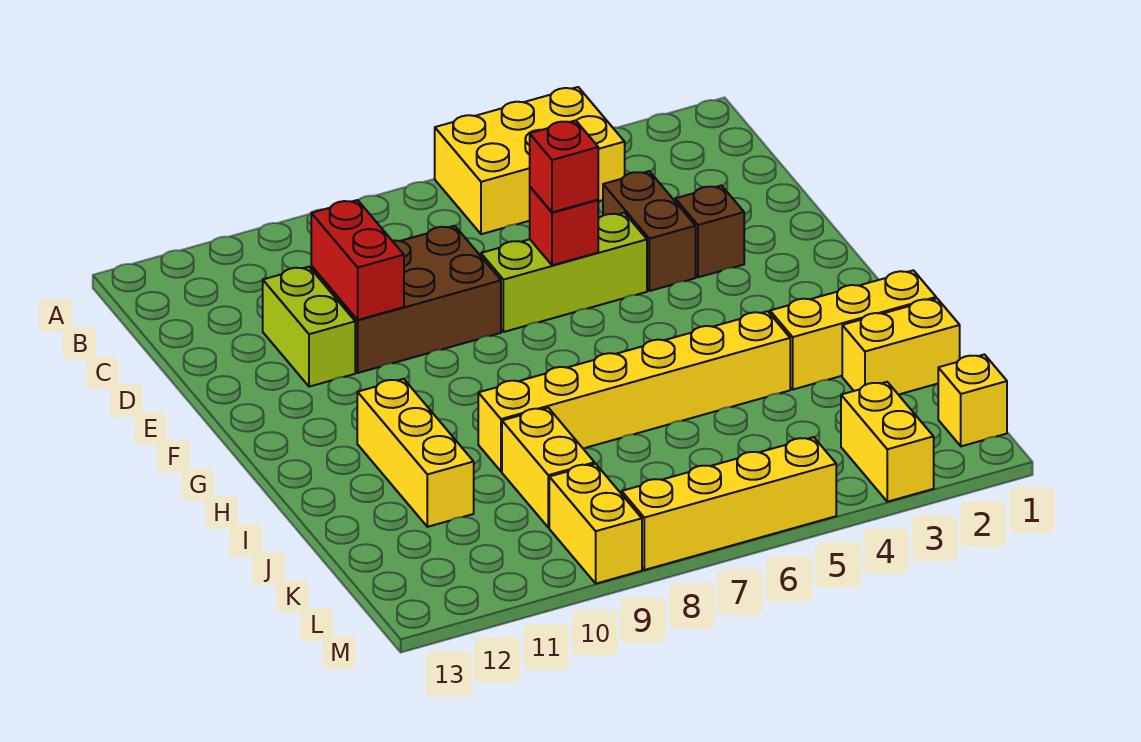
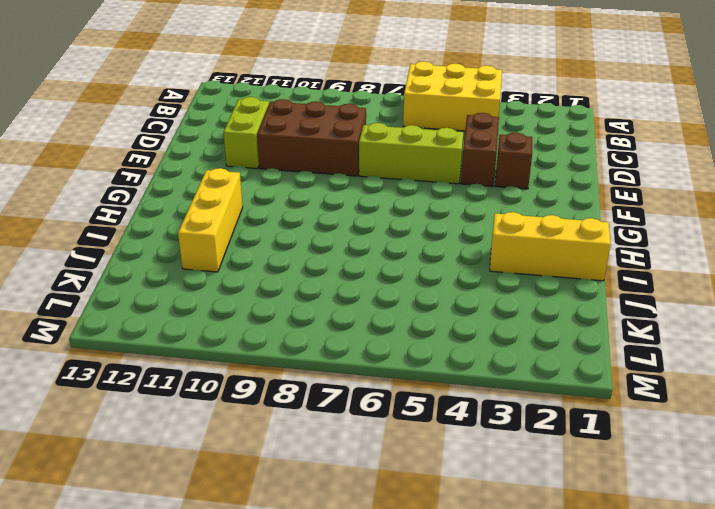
none -> yellow brick I4:I9 level 1
none -> yellow brick J1:J2 level 1
none -> yellow brick J9:K9 level 1

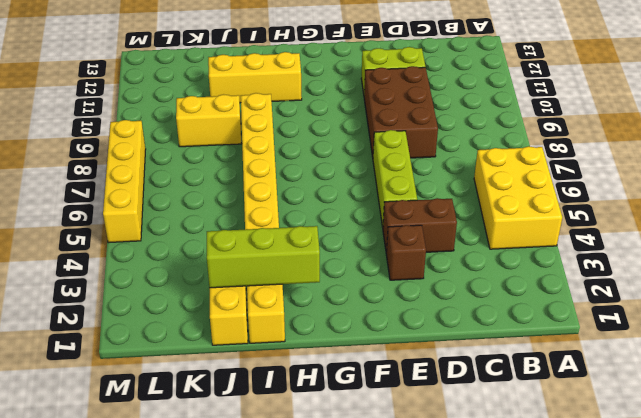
lime brick H2:J2 level 2 -> none
none -> yellow brick L1 level 1
none -> yellow brick L3:M3 level 1
none -> yellow brick L9:M9 level 1

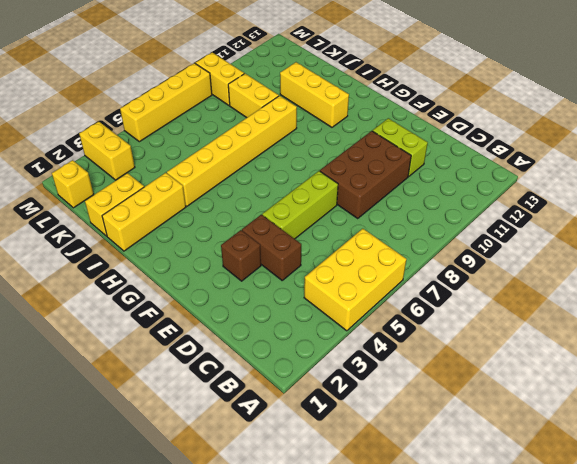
none -> red brick D10:E10 level 2
none -> red brick E6 level 2
none -> red brick E6 level 3

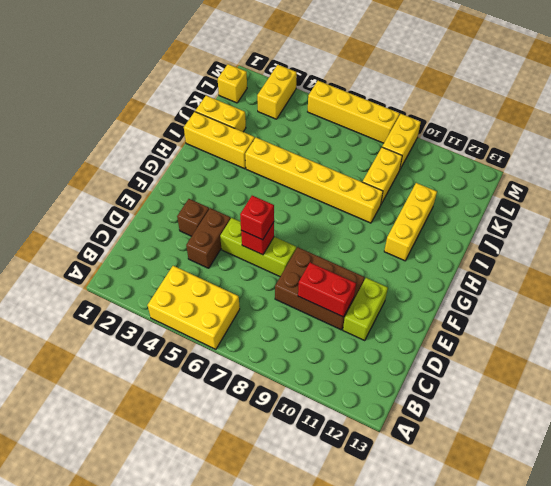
red brick D9:D10 level 2 -> red brick D10:E10 level 2

